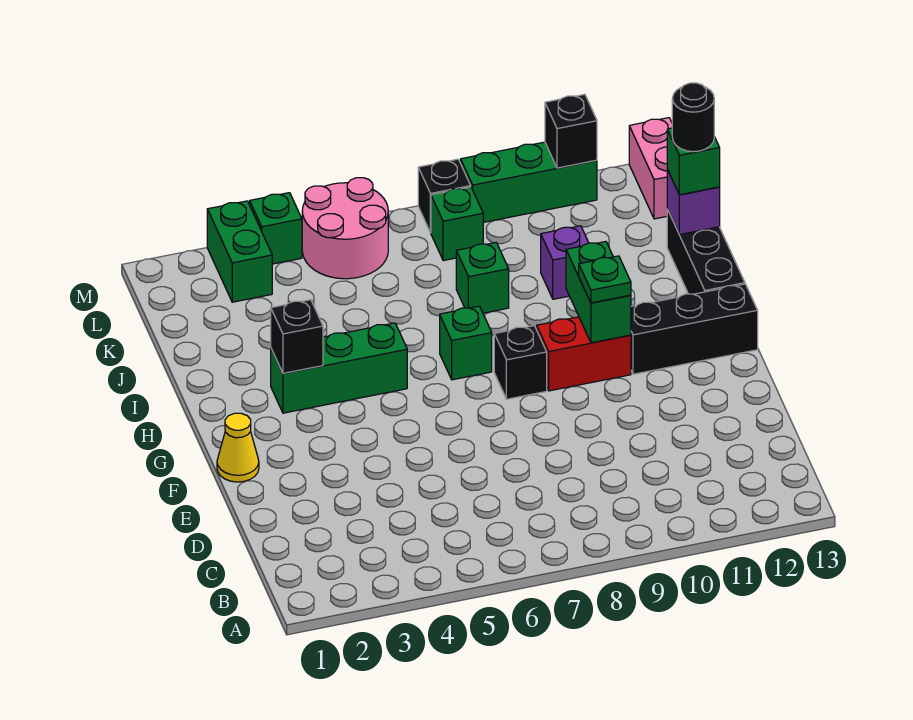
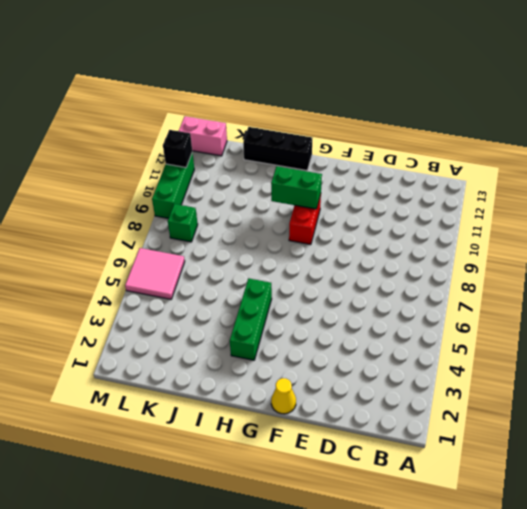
pink tile L5:M6 level 1 -> pink round brick L5:M6 level 1
none -> black brick G8 level 1
none -> black brick G11:G13 level 1
none -> green brick H7 level 1

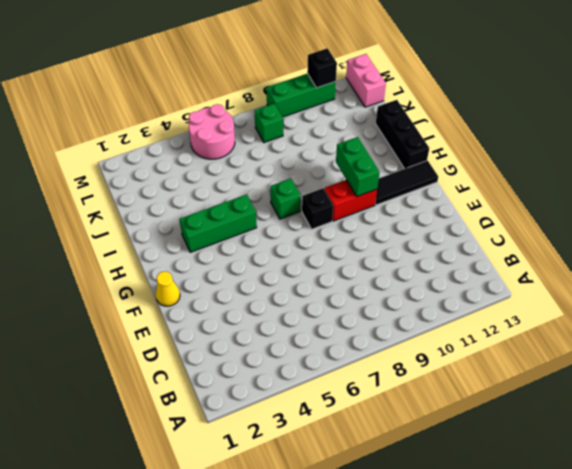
black tile G11:G13 level 1 -> black brick G11:G13 level 1
none -> green brick J8 level 1
none -> purple brick J10 level 1
none -> green brick L3:M3 level 1

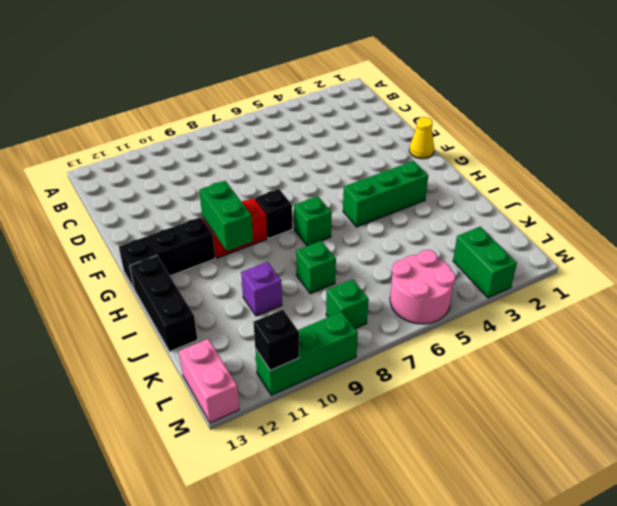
none -> green brick M4 level 1
none -> black brick M8 level 1
none -> black brick H3 level 2

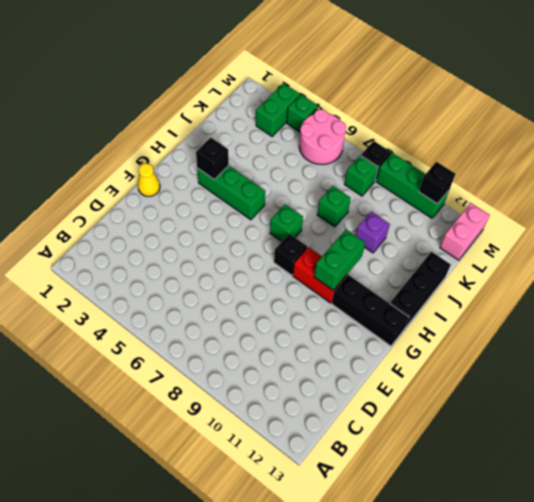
none -> purple brick J13 level 2
none -> green plate G10 level 3
none -> green brick J13 level 3

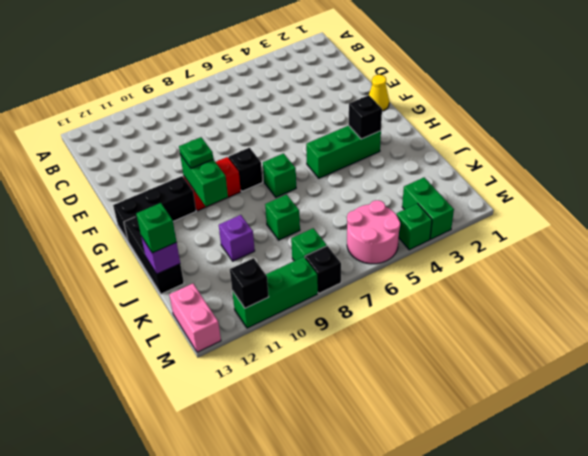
none -> black round brick J13 level 4

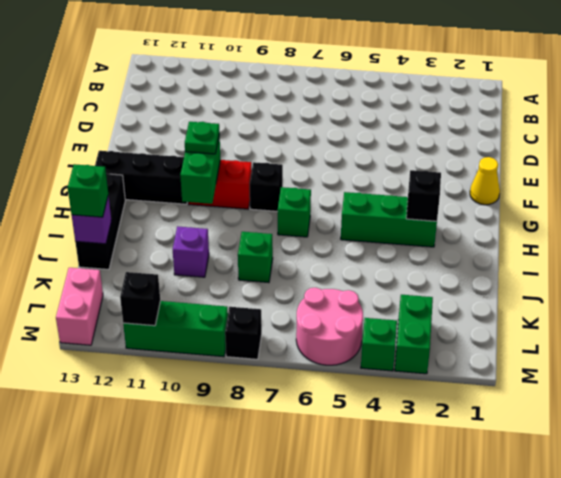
none -> green brick L8 level 1
none -> black round brick J13 level 4

